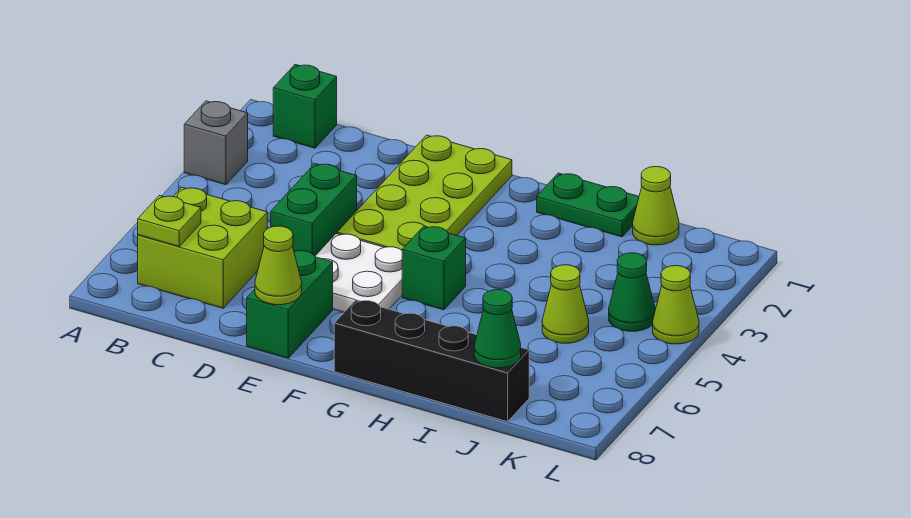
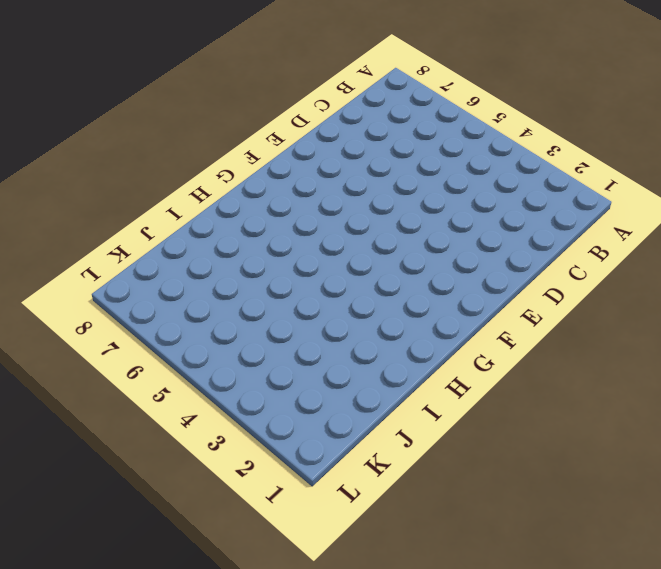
none -> grey brick A3 level 1
none -> green brick B1 level 1
none -> lime brick B6:C7 level 1

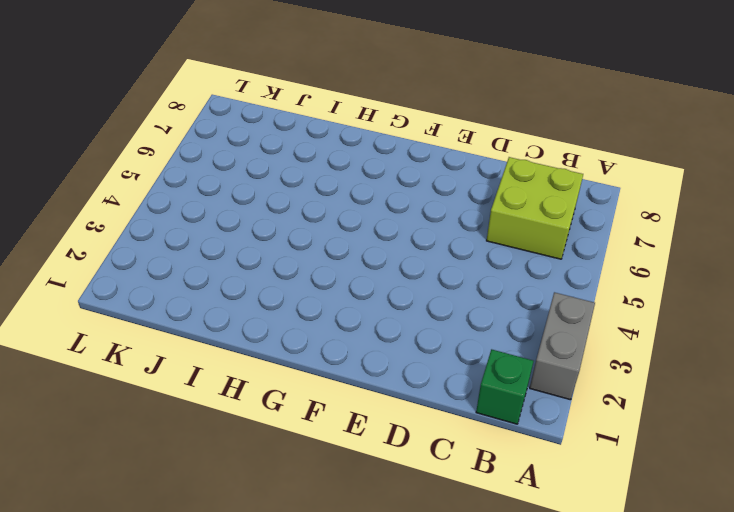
grey brick A2:A3 level 1 -> grey brick A3 level 1
none -> green brick D4:D5 level 1
none -> lime plate E1:F4 level 1
none -> white plate E5:F6 level 1

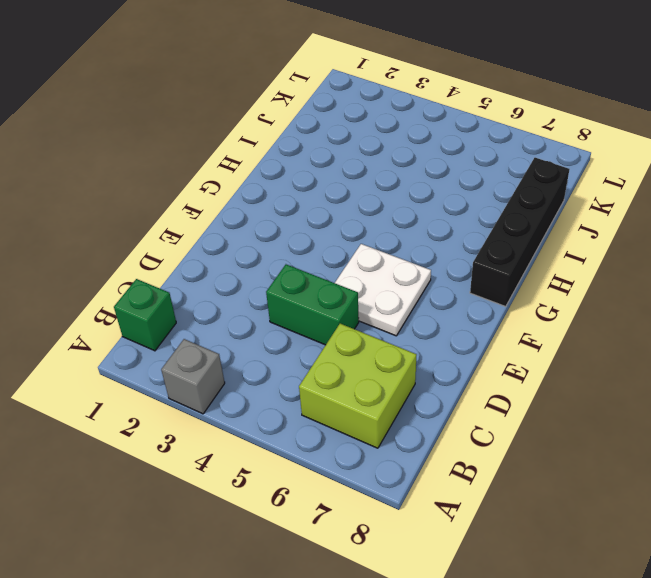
none -> lime plate E1:F4 level 1
none -> green brick E7:E8 level 1
none -> green brick G5 level 1

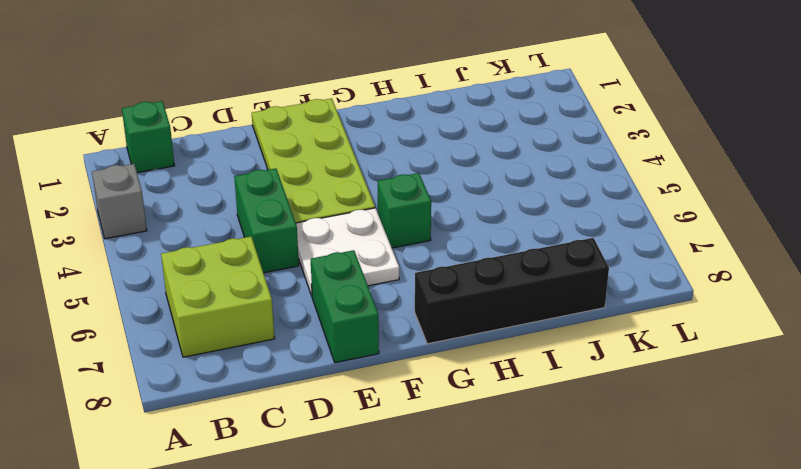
none -> green plate H1:I1 level 1
none -> lime cone J1 level 1
none -> lime cone J5 level 1

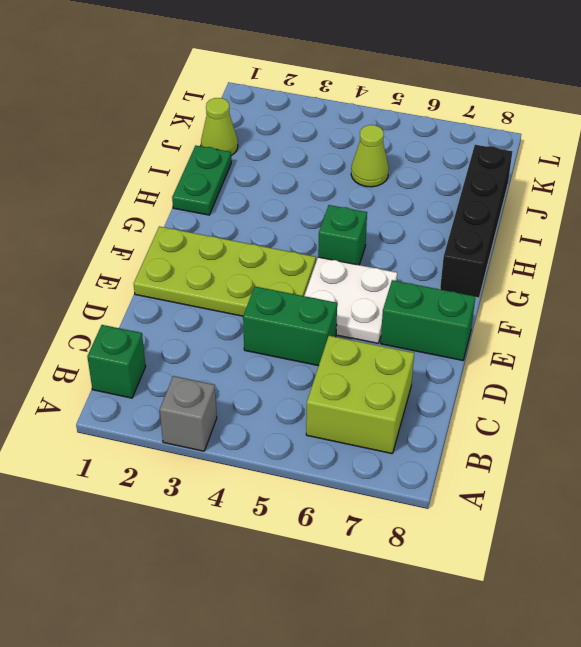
none -> green cone K4 level 1
none -> lime cone L4 level 1
none -> lime plate B7 level 2

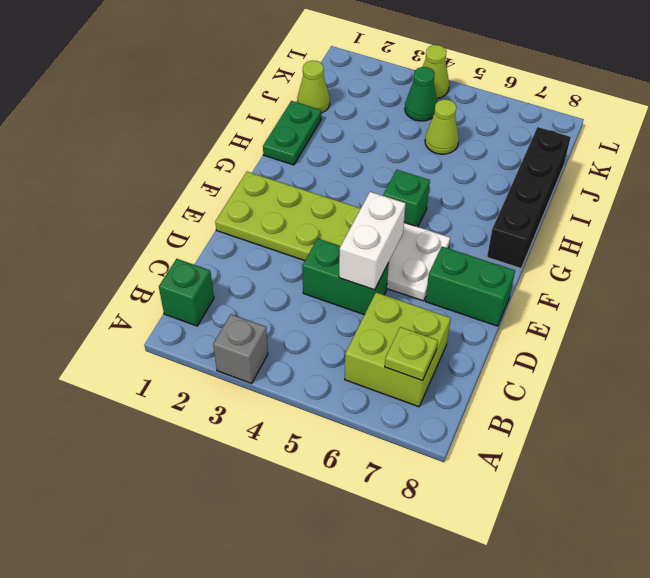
white brick D5:E5 level 2 -> none
none -> lime cone E8 level 2
none -> green cone J8 level 2

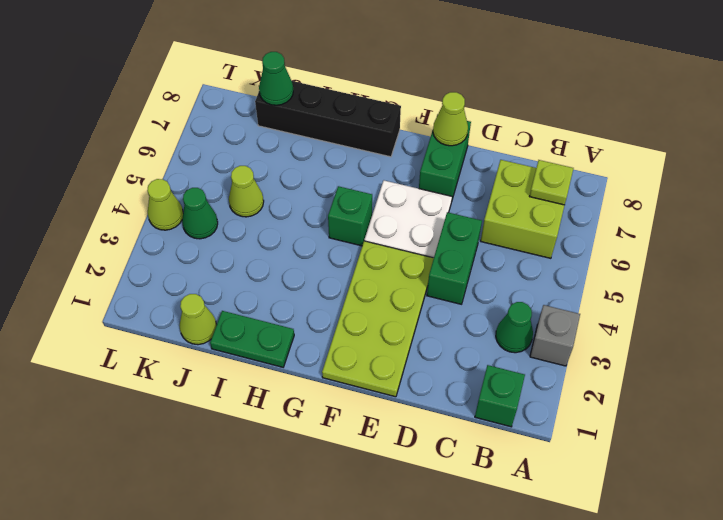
green cone B3 level 1 -> none

